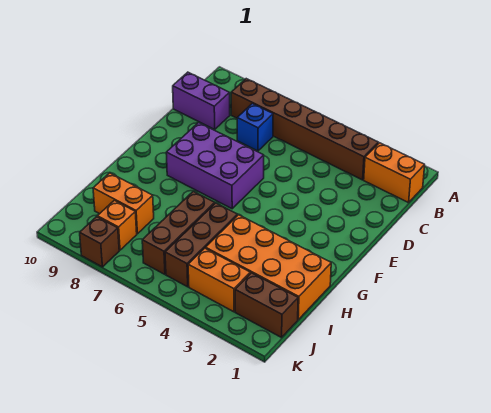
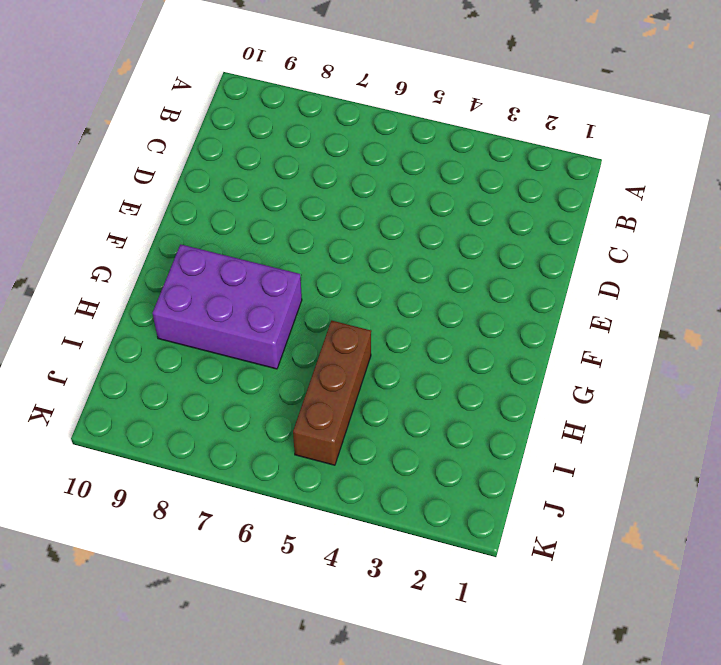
purple brick G7:H9 level 1 -> purple brick E6:F8 level 1
none -> orange brick B1:B2 level 1
none -> brown brick B3:B8 level 1
none -> blue brick C7 level 1

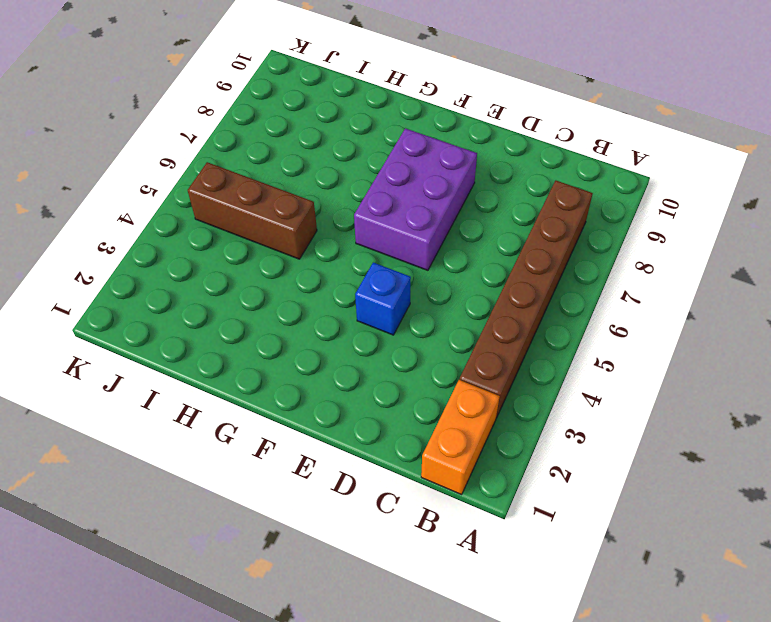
blue brick E4 level 1 -> blue brick C7 level 1
none -> purple brick C9:C10 level 1
none -> orange brick H1:I4 level 1
none -> brown brick H6:J6 level 1

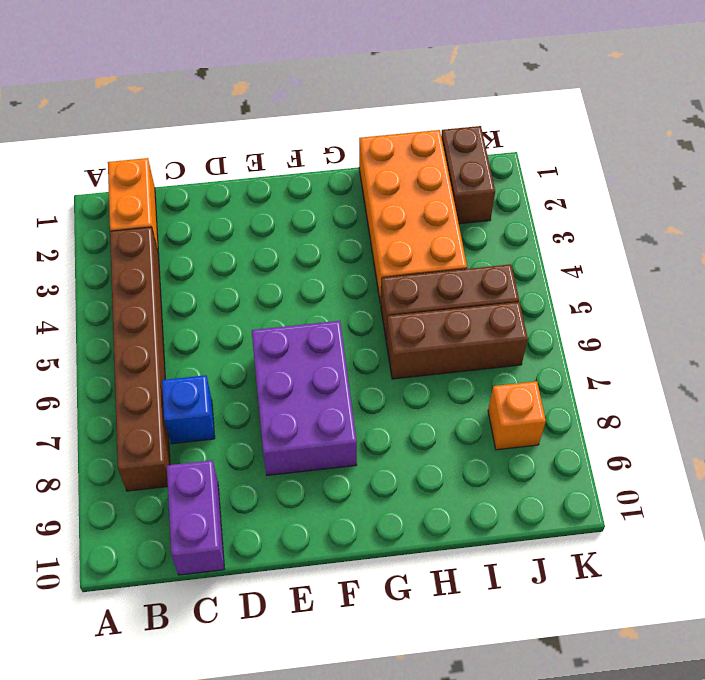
none -> orange brick I8:I9 level 1
none -> orange brick J3:J4 level 1
none -> brown brick K8 level 1

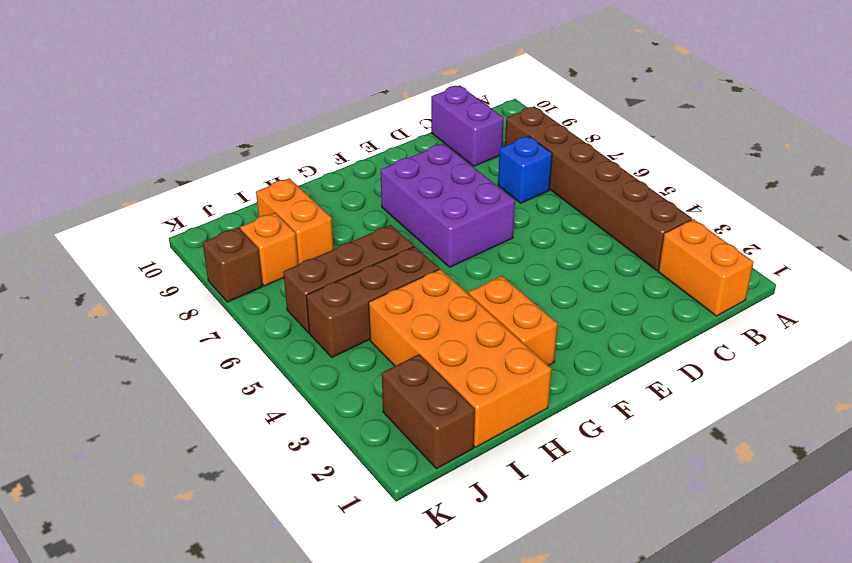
orange brick G2:G3 level 1 -> orange brick J3:J4 level 1

